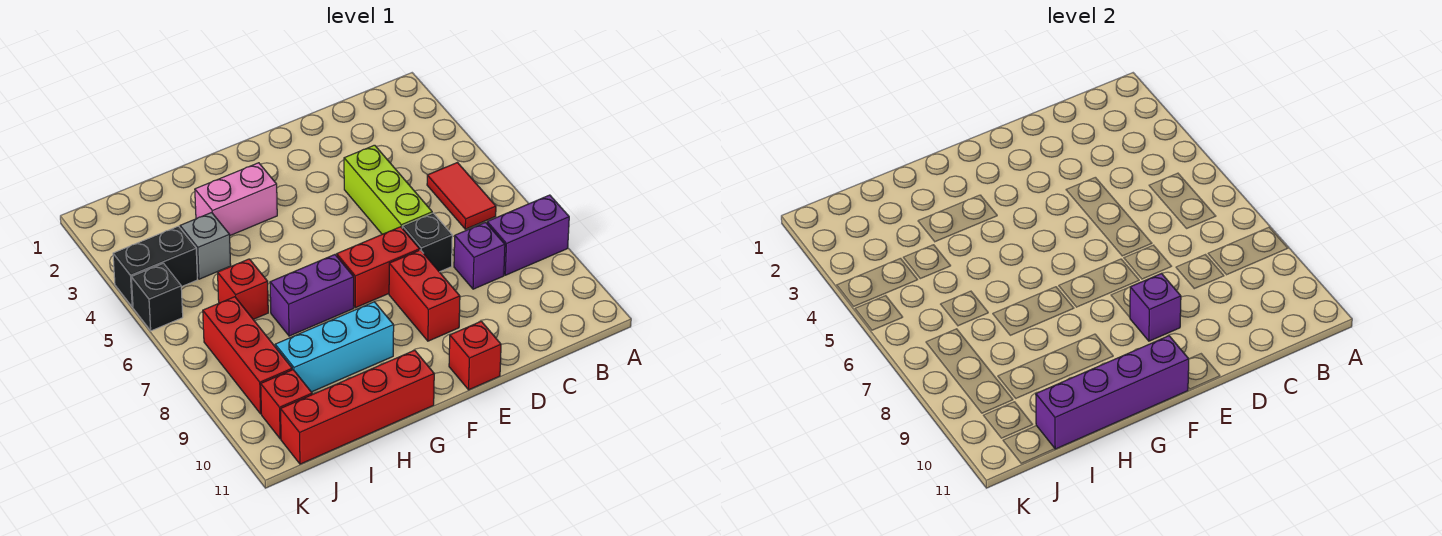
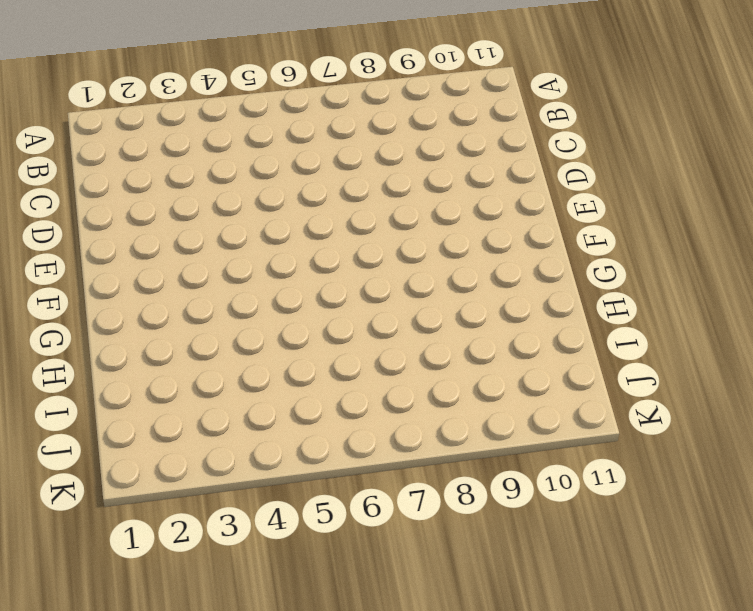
none -> purple brick A8:B8 level 1
none -> red tile B5:B6 level 1
none -> purple brick C8 level 1

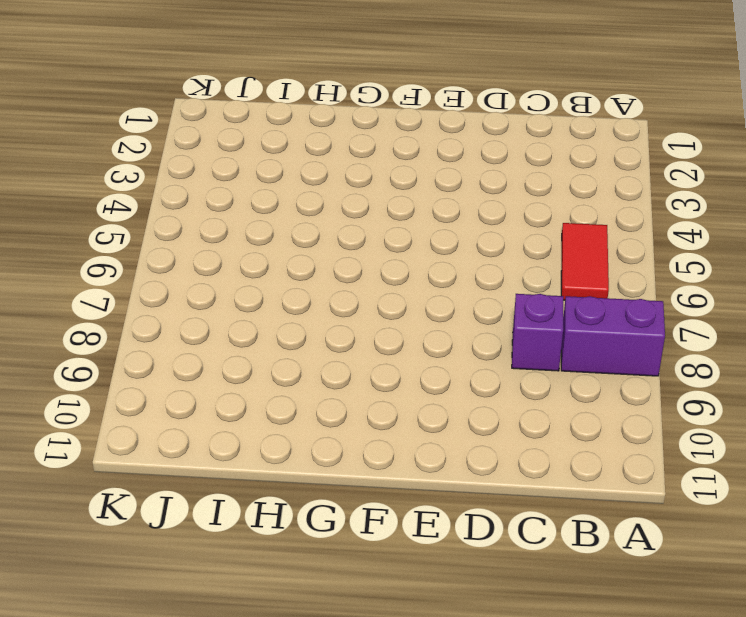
none -> lime brick D4:D6 level 1
none -> black brick D7 level 1
none -> red brick E7:F7 level 1

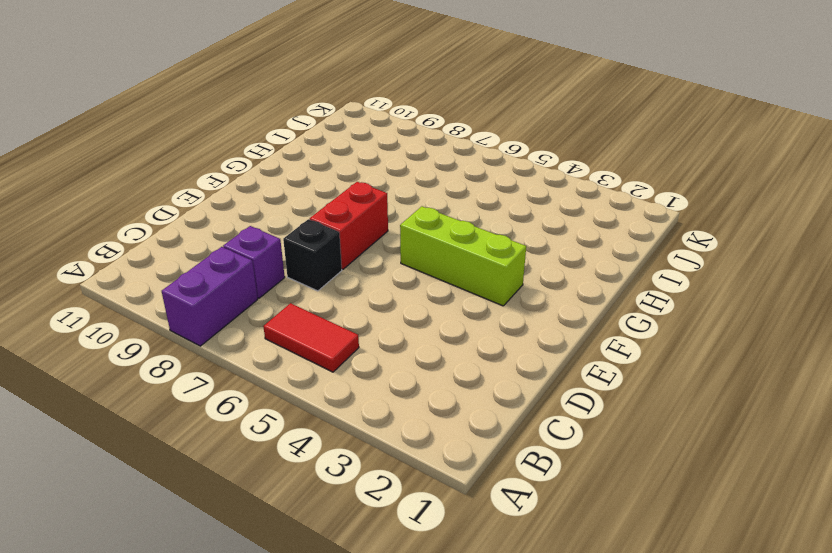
lime brick F3:F5 level 1 -> lime brick D4:D6 level 1
none -> red brick E8:E9 level 1
none -> red brick E11 level 1
none -> pink brick G3:H3 level 1

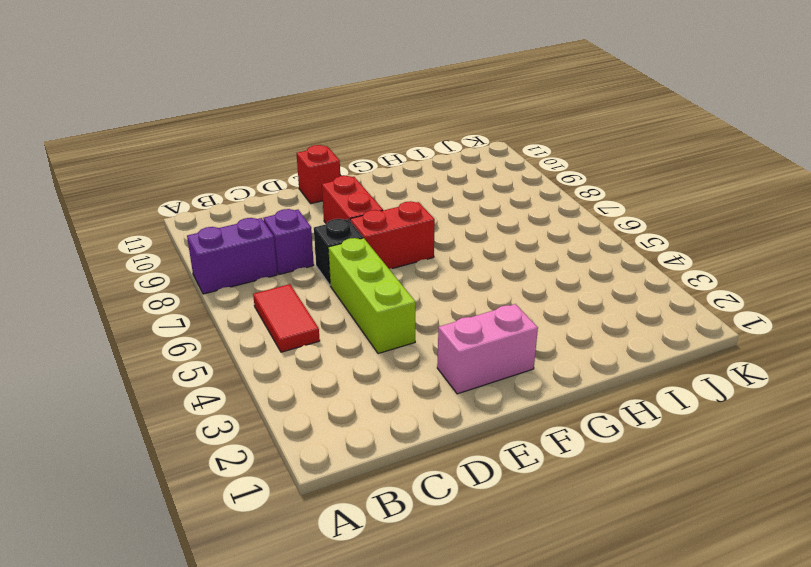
pink brick E2:F2 level 1 -> pink brick G3:H3 level 1
none -> purple brick G7:H7 level 1
none -> cyan brick G9:I9 level 1
none -> red brick G11:J11 level 1

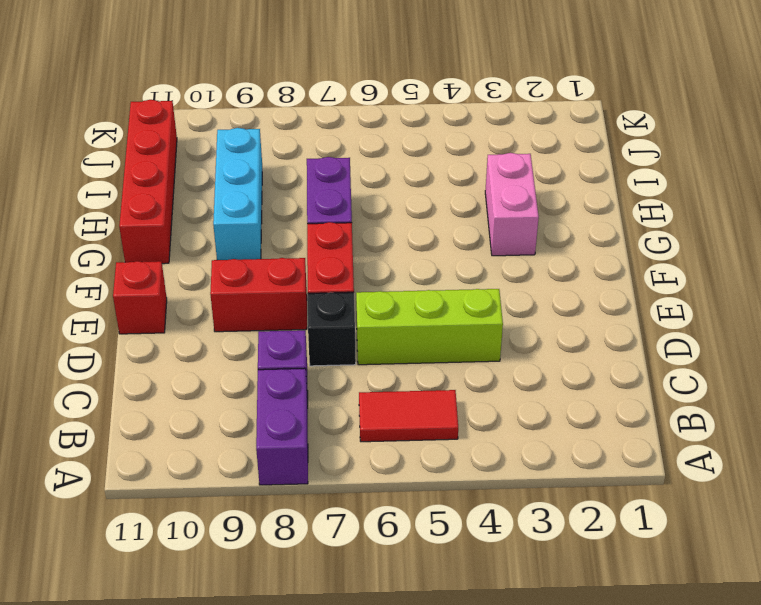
none -> grey brick I4 level 1
none -> red brick I6 level 1
none -> black brick J4:K4 level 1

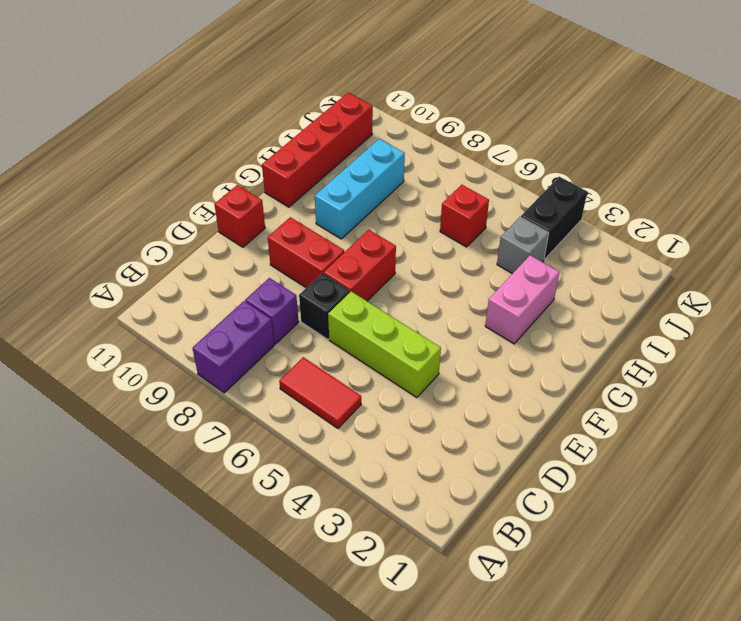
none -> purple brick G7:H7 level 1
none -> red brick J7:J9 level 1
none -> red brick J10 level 1

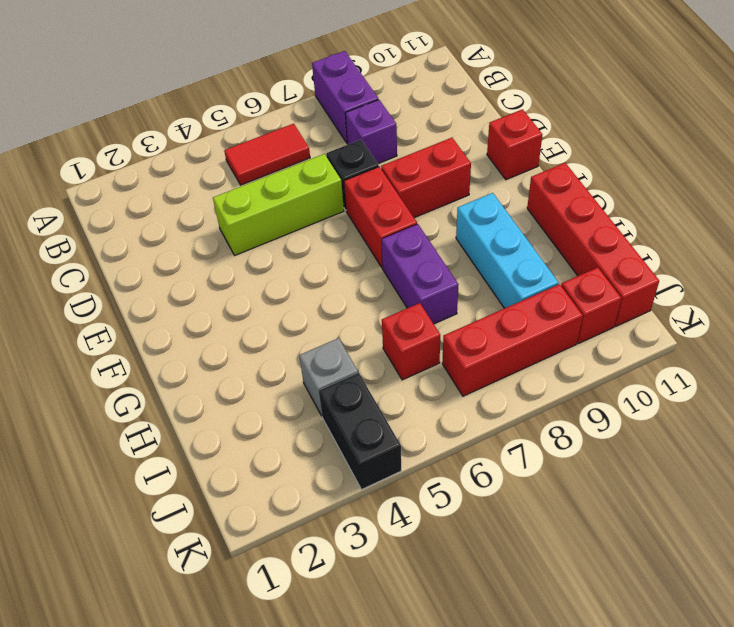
none -> pink brick G3:H3 level 1
none -> black brick K5 level 1
none -> purple brick E9 level 2

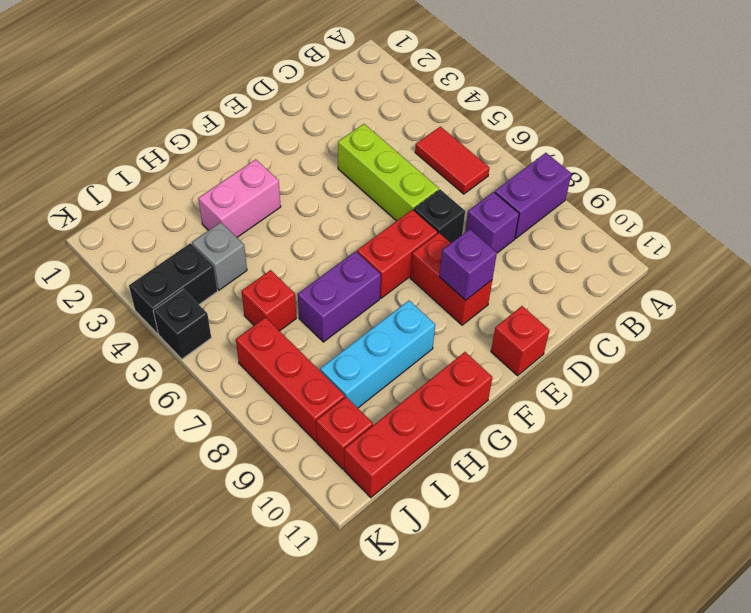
none -> purple brick F11:I11 level 2

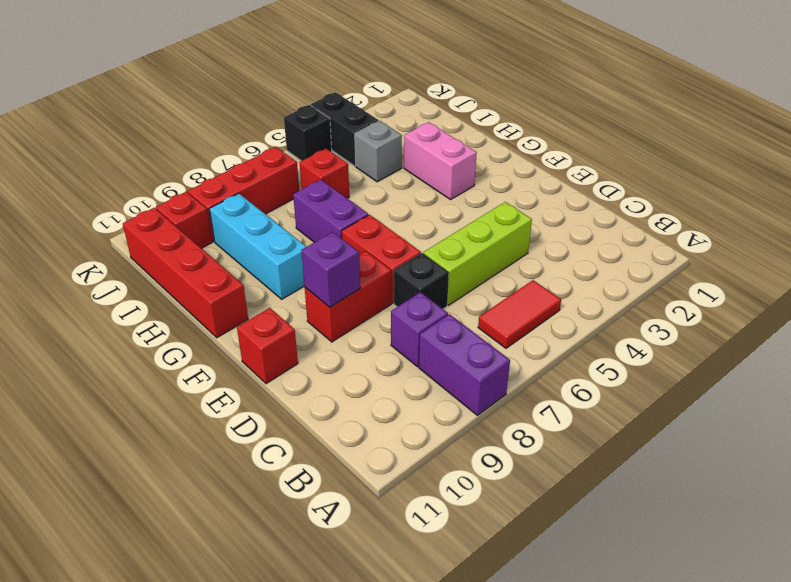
none -> purple brick F11:I11 level 2

